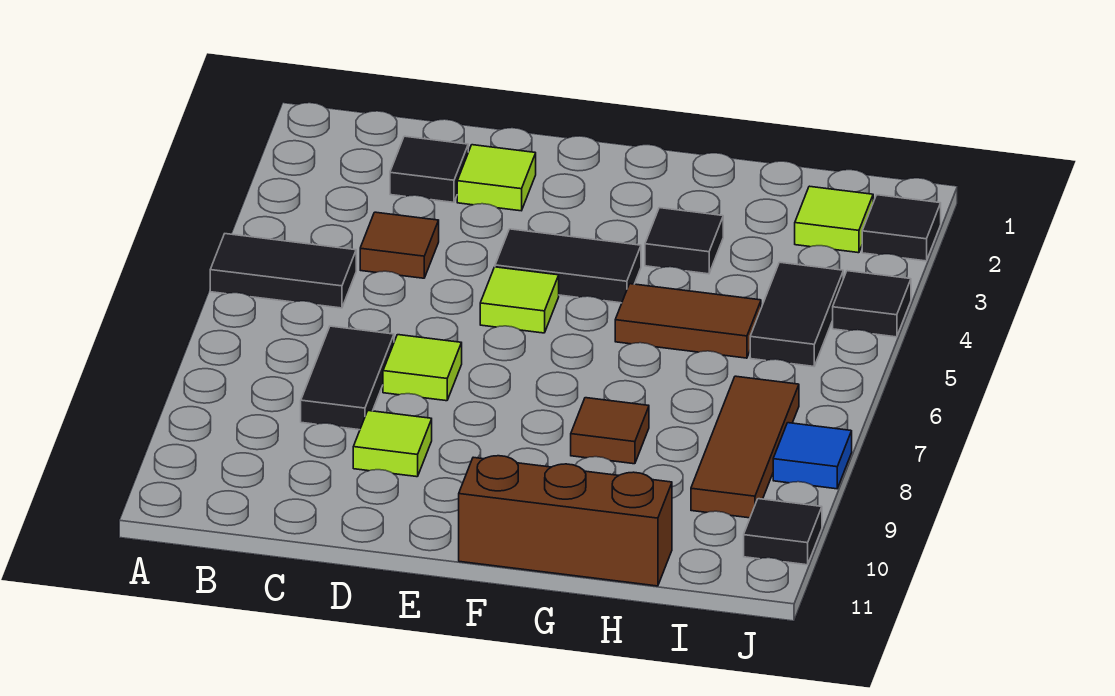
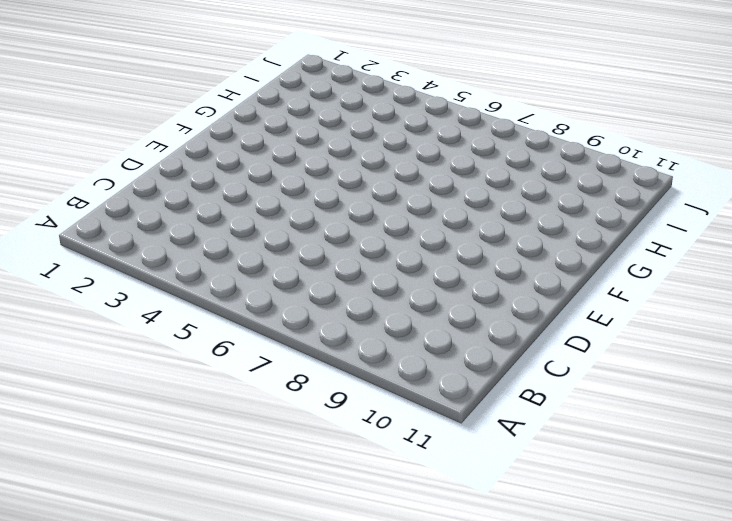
none -> black tile A5:B5 level 1
none -> black tile C2 level 1
none -> brown tile C4 level 1

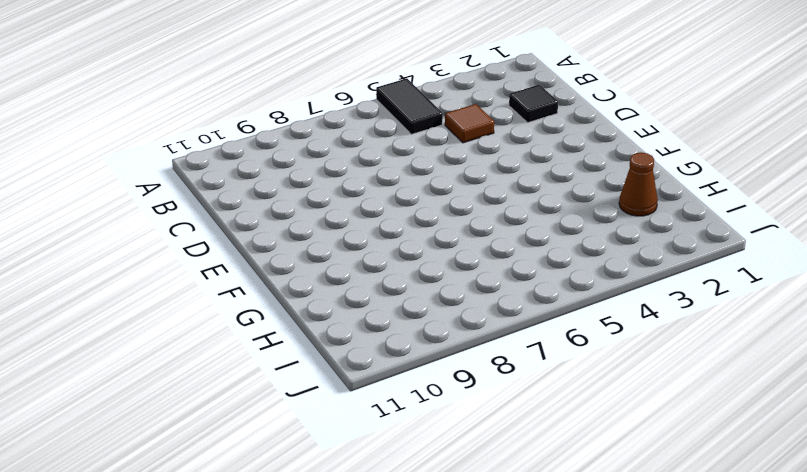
brown cone H2 level 1 -> none
none -> black tile C7:C8 level 1
none -> lime tile D2 level 1
none -> lime tile D7 level 1

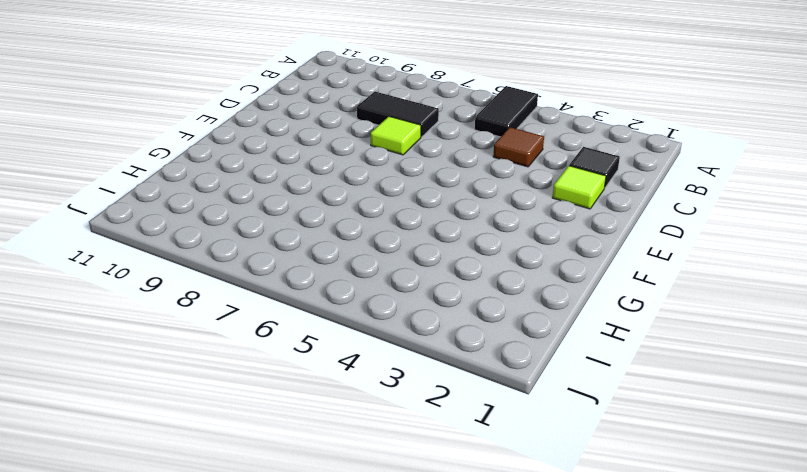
none -> lime tile D9 level 1
none -> black tile E4:F4 level 1
none -> lime tile E5 level 1

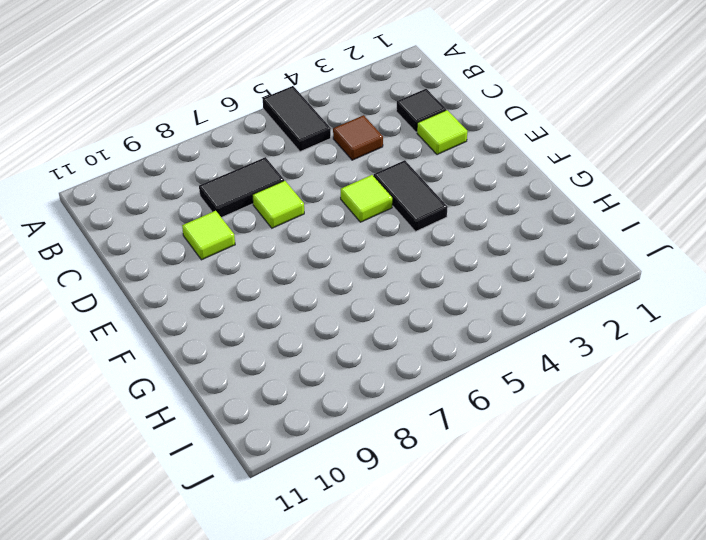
none -> brown brick F11:H11 level 1
none -> black tile G3 level 1
none -> brown tile G5:H5 level 1

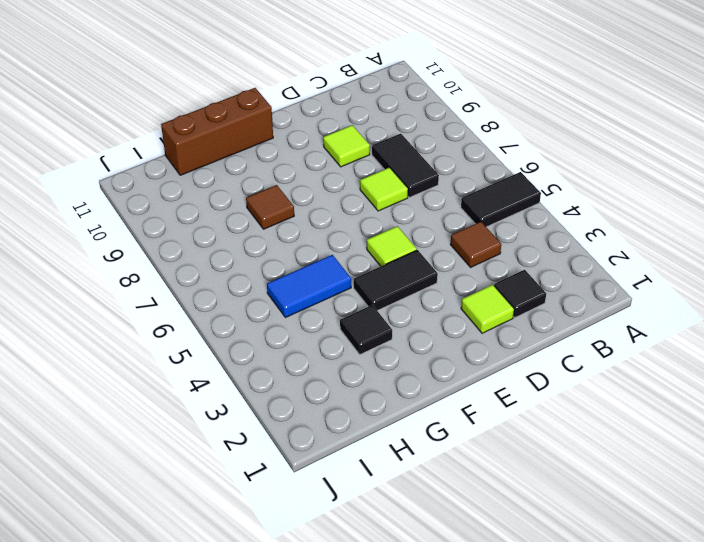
blue tile G5:H5 level 1 -> brown tile G5:H5 level 1
none -> lime tile I2 level 1
none -> black tile I4:I5 level 1
none -> brown tile I7:I9 level 1

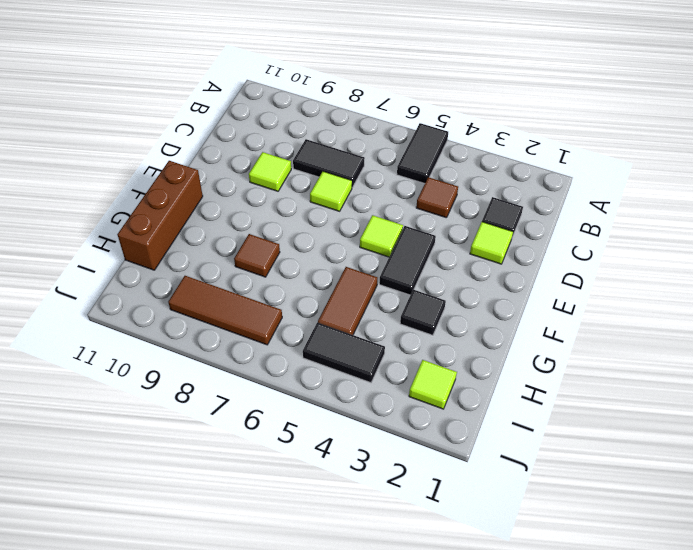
none -> black tile J2 level 1
none -> black tile J4 level 1
none -> blue tile J8 level 1

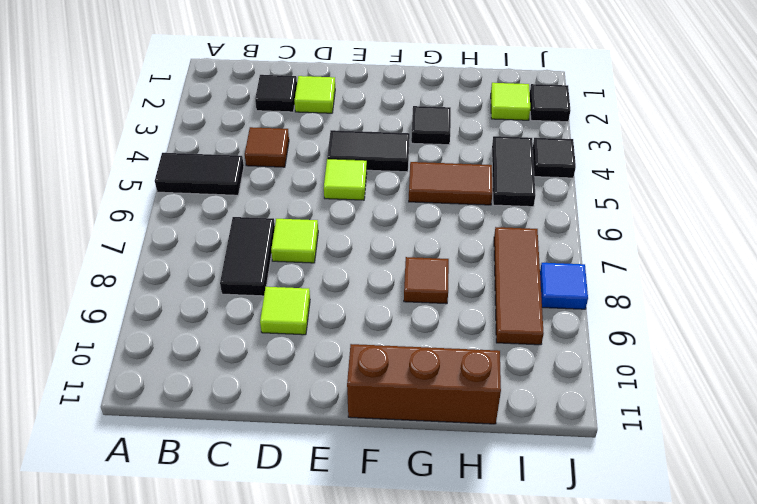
none -> black tile J10 level 1

